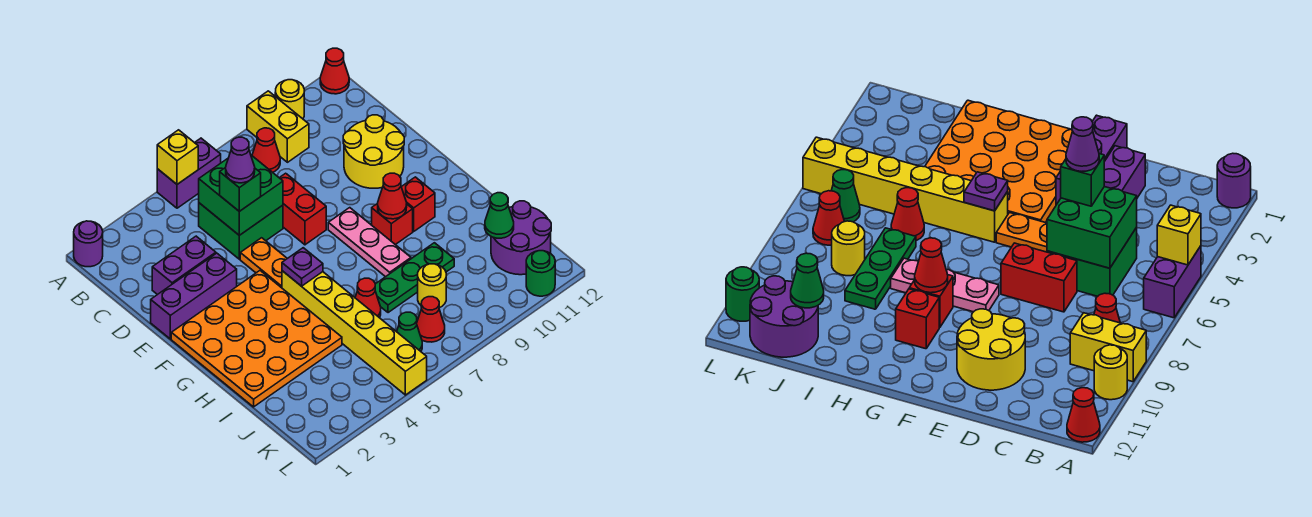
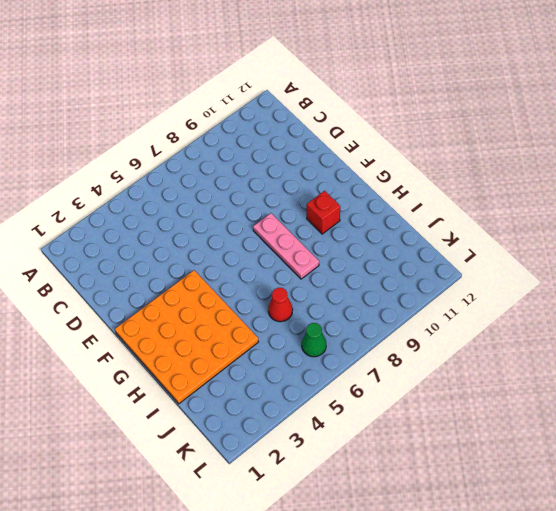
none -> purple round brick A1 level 1
none -> purple brick A5:A6 level 1
none -> yellow brick A9:B9 level 1
none -> yellow round brick A10 level 1

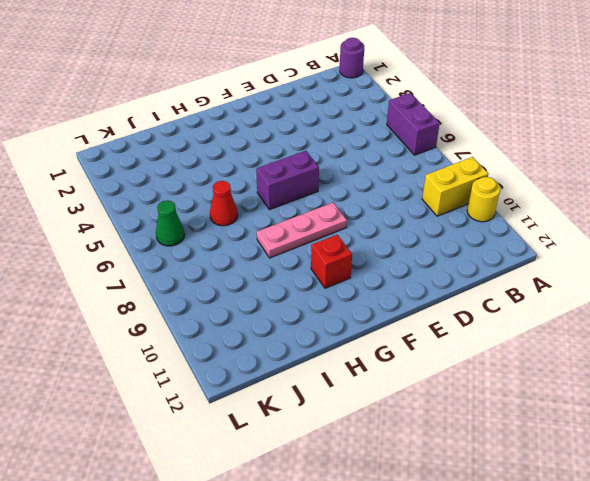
purple brick F6:G6 level 1 -> purple brick D2:D3 level 1
none -> red cone A12 level 1
none -> red cone B8 level 1
none -> green brick C5:D6 level 1
none -> red brick D7:E7 level 1

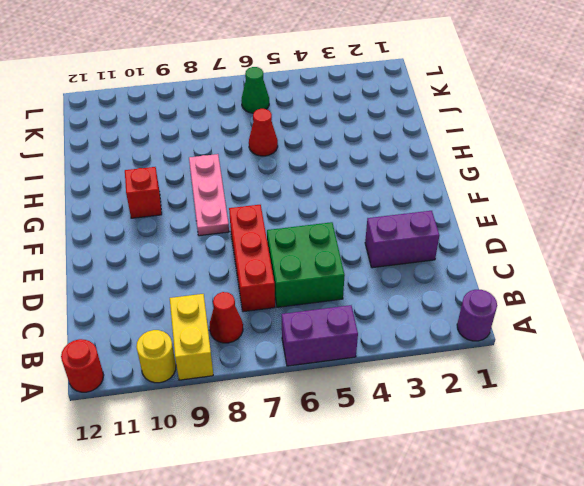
red round brick A12 level 1 -> red cone A12 level 1
red brick C7:E7 level 1 -> red brick D7:E7 level 1
none -> yellow round brick D10:E11 level 1
none -> purple brick E1:E3 level 1
none -> orange plate E5:F5 level 1
none -> orange plate F1:I4 level 1

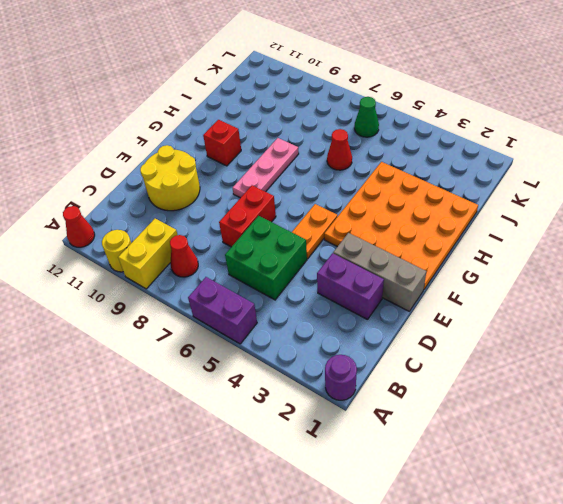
grey brick E1:E3 level 1 -> purple brick E1:E3 level 1
none -> yellow brick G5:L5 level 1
none -> red brick G9 level 1
none -> green plate I7:I9 level 1
none -> yellow round brick J8 level 1

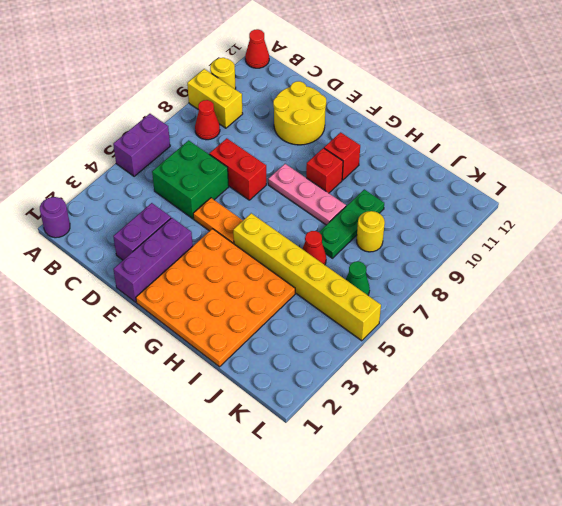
none -> purple round brick J11:K12 level 1
none -> red cone K7 level 1
none -> green round brick L11 level 1
none -> yellow brick A5 level 2

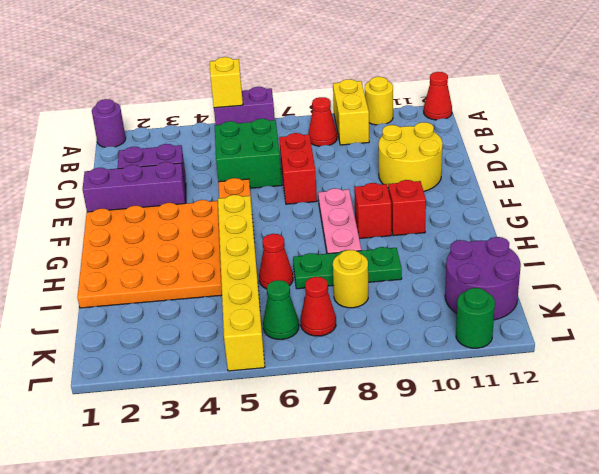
none -> green brick C5:D6 level 2
none -> purple plate G5 level 2
none -> red cone G9 level 2
none -> green cone J11 level 2

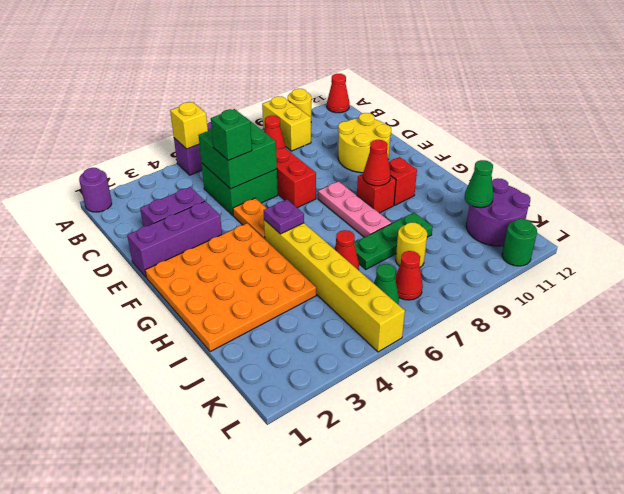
none -> purple cone D5 level 4

